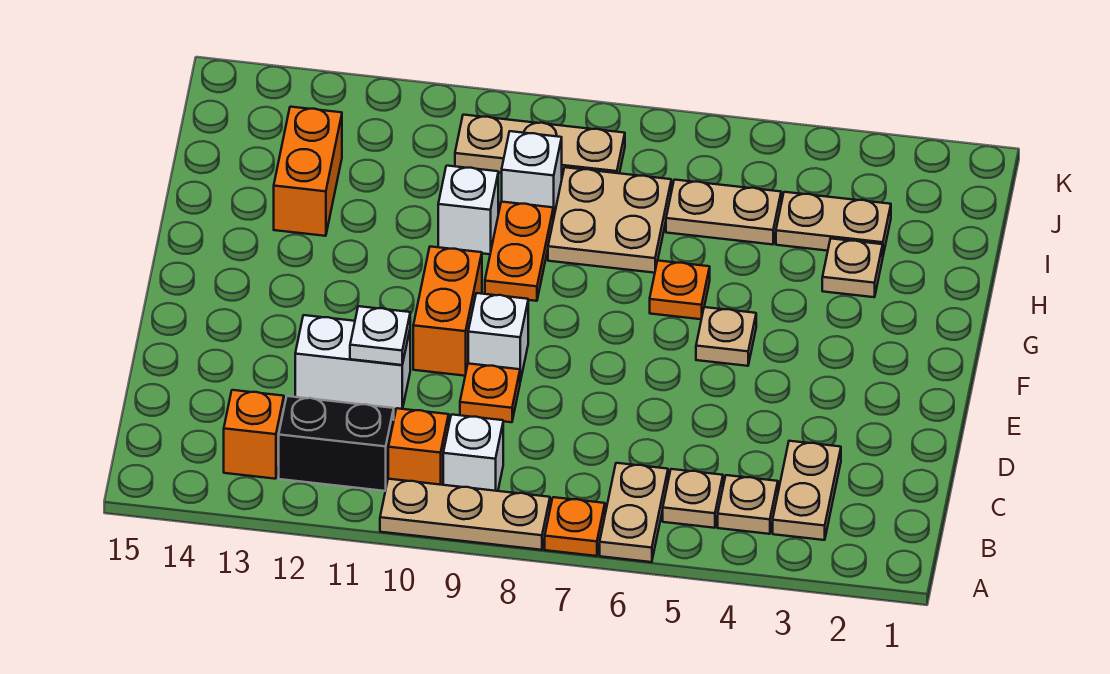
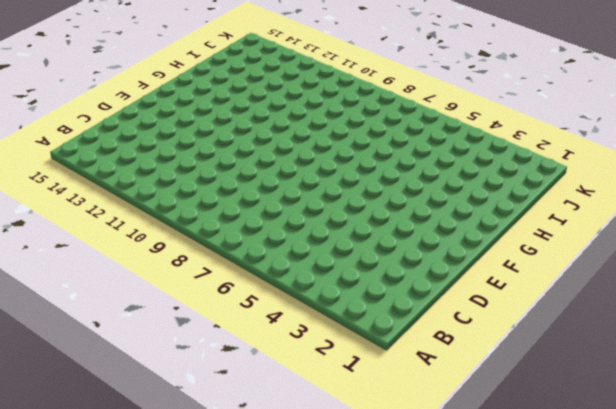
none -> tan plate A6:B6 level 1
none -> orange plate A7 level 1
none -> tan plate A8:A10 level 1

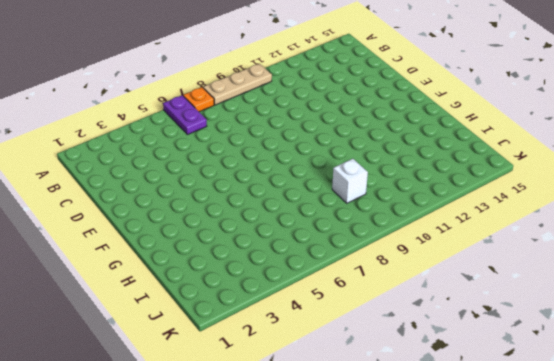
purple plate A6:B6 level 1 -> tan plate A6:B6 level 1
none -> tan plate B3:C3 level 1
none -> tan plate B4 level 1
none -> tan plate B5 level 1

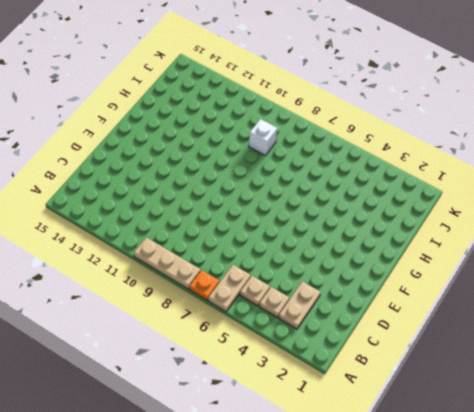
none -> white brick B9 level 1
none -> orange brick B10 level 1
none -> black brick B11:B12 level 1

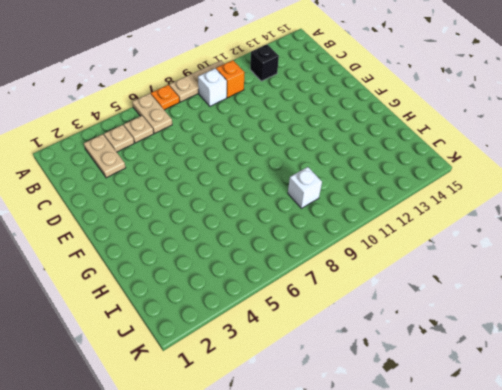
black brick B12 level 1 -> black brick B11:B12 level 1
none -> orange brick B13 level 1
none -> orange plate D9 level 1
none -> white brick D11:D12 level 1

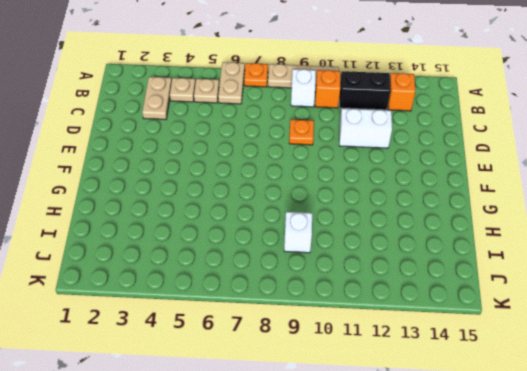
none -> white brick E9 level 1
none -> orange brick E10:F10 level 1
none -> tan plate F5 level 1

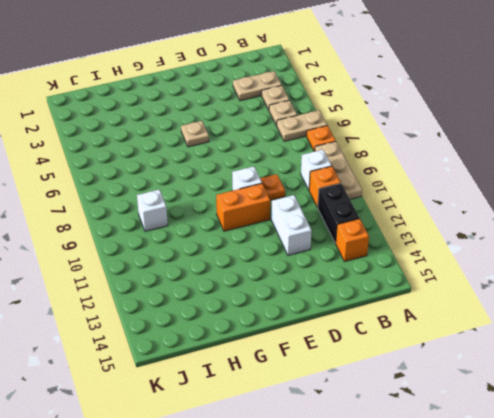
none -> orange plate G6 level 1
none -> orange plate G9:H9 level 1
none -> tan plate H3 level 1

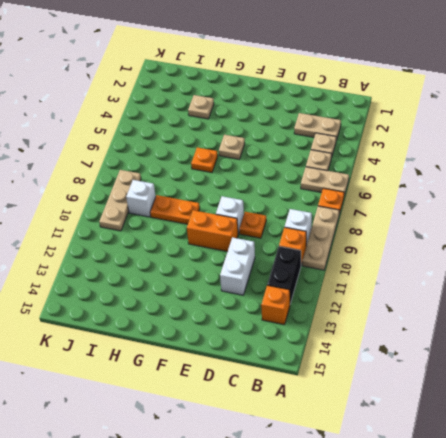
none -> tan plate H7:I8 level 1
none -> white brick H10 level 1
none -> orange brick H13:I13 level 1

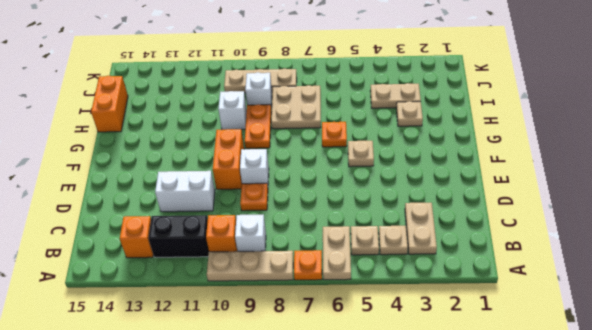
orange brick H15:I15 level 1 -> orange brick H13:I13 level 1
none -> tan plate I5:I6 level 1
none -> white plate D11 level 2

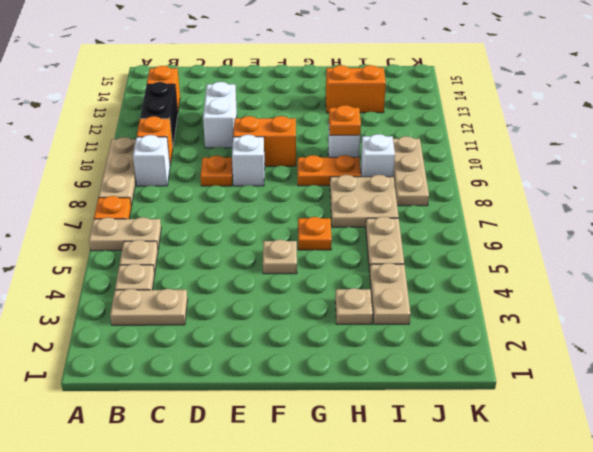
orange plate H10 level 2 -> none
none -> white plate D11 level 2

